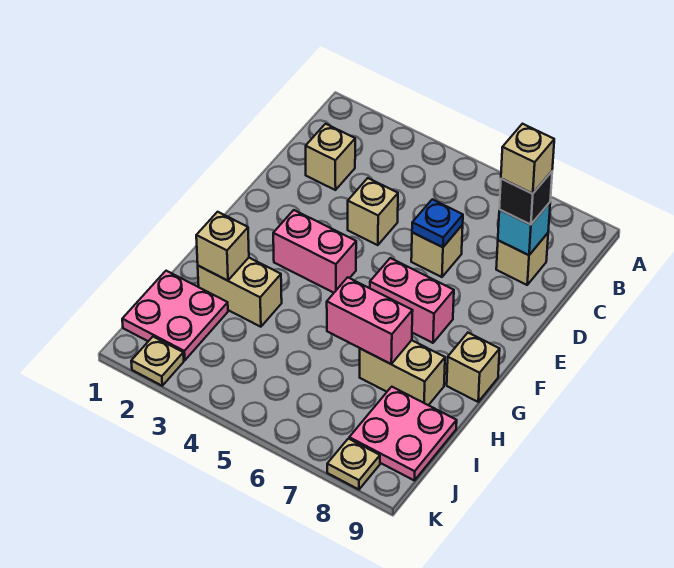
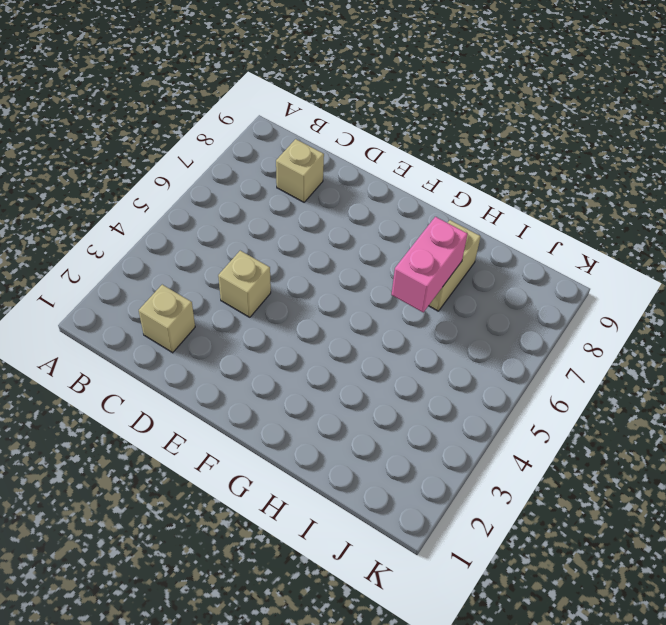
none -> tan brick D6 level 1
none -> pink brick F3:F4 level 1
none -> pink brick F6:F7 level 1

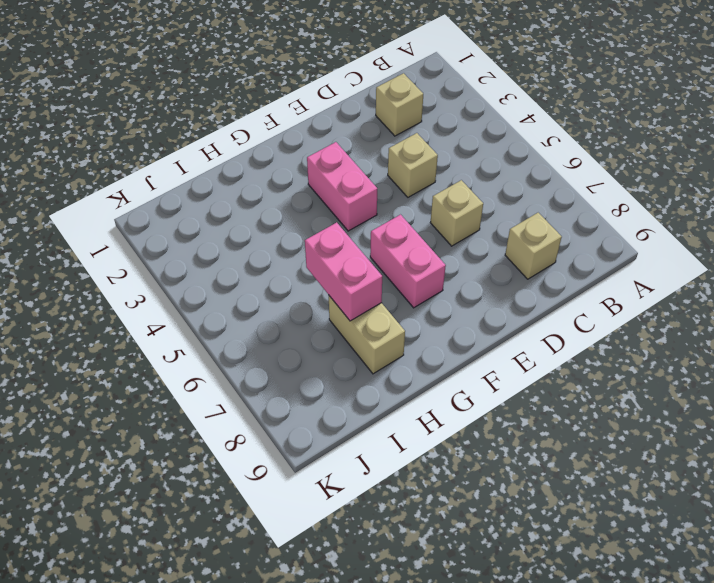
none -> tan brick G9 level 1
none -> tan brick H2:H3 level 1
none -> pink plate I1:J2 level 1

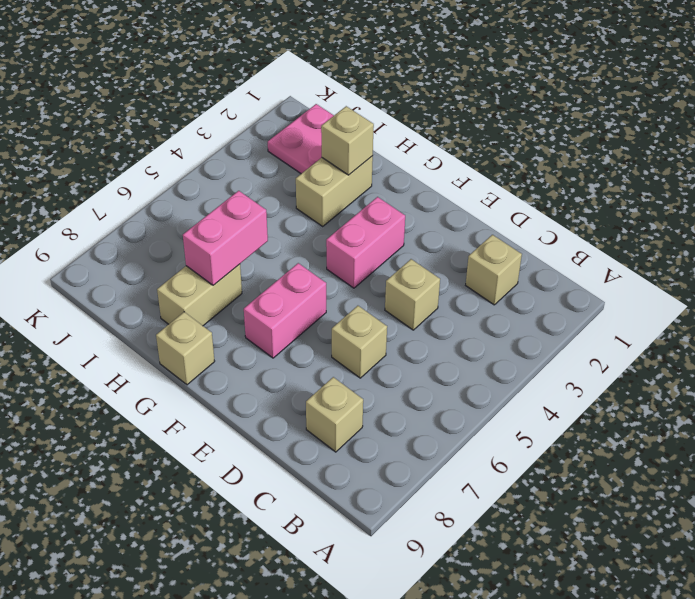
none -> pink plate I8:J9 level 1
none -> tan plate K2 level 1
none -> tan plate K8 level 1

